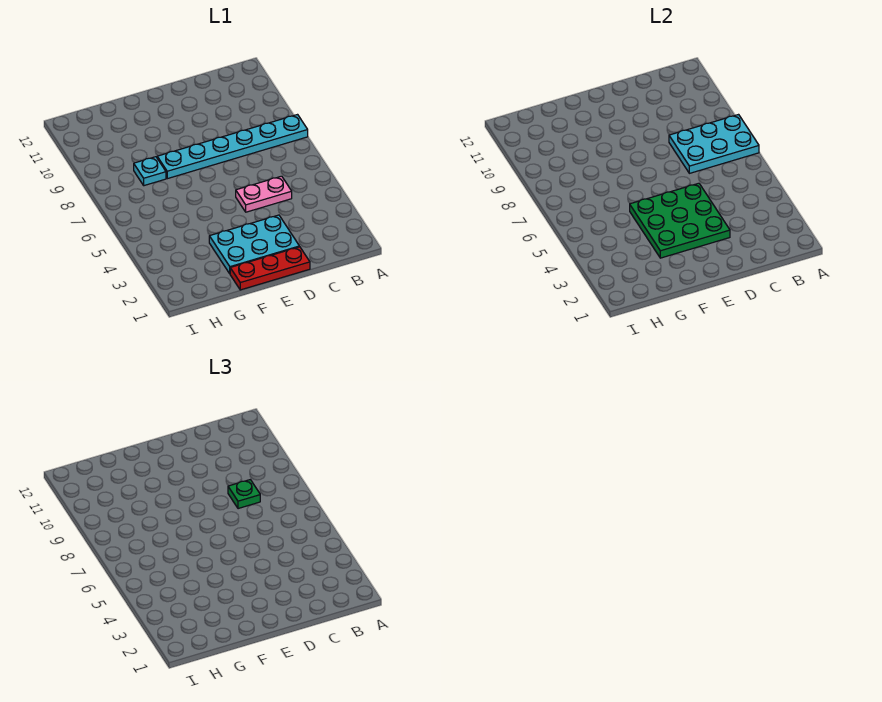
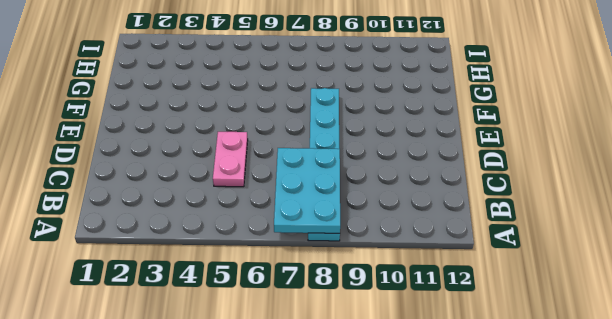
none -> red plate D1:F1 level 1
none -> cyan plate D2:F3 level 1

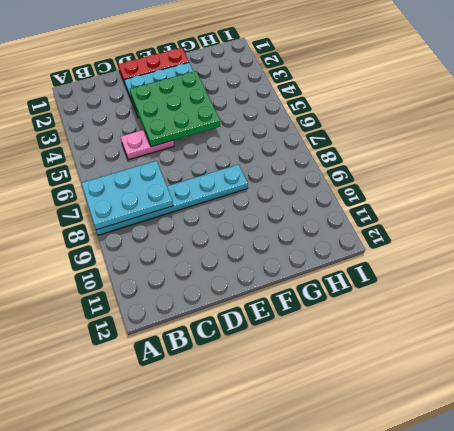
none -> cyan plate G8 level 1
none -> green plate C8 level 3

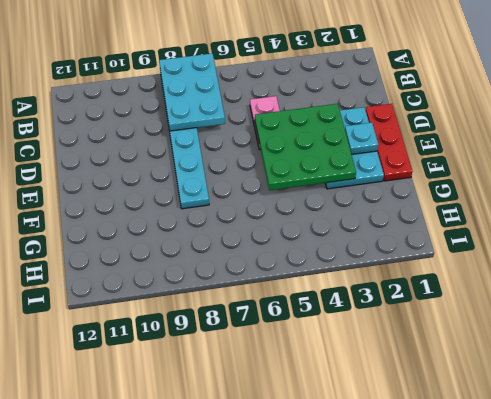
cyan plate E2 level 2 -> cyan plate G8 level 1
none -> green plate C8 level 3

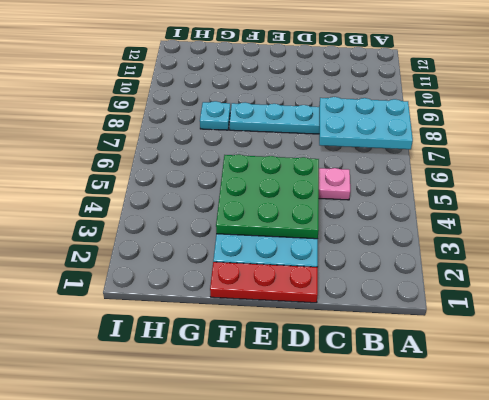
none -> green plate C8 level 3

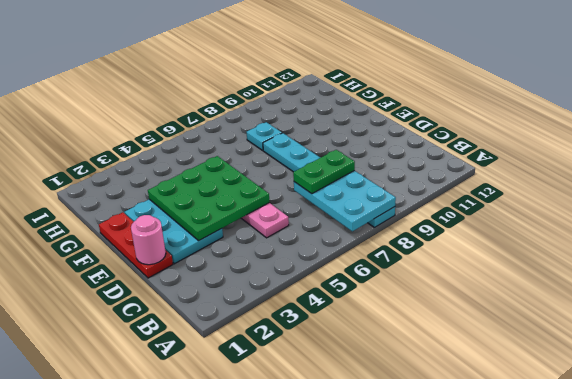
green plate C7:C8 level 3 -> green plate C8 level 3
pink round brick D1 level 2 -> none

